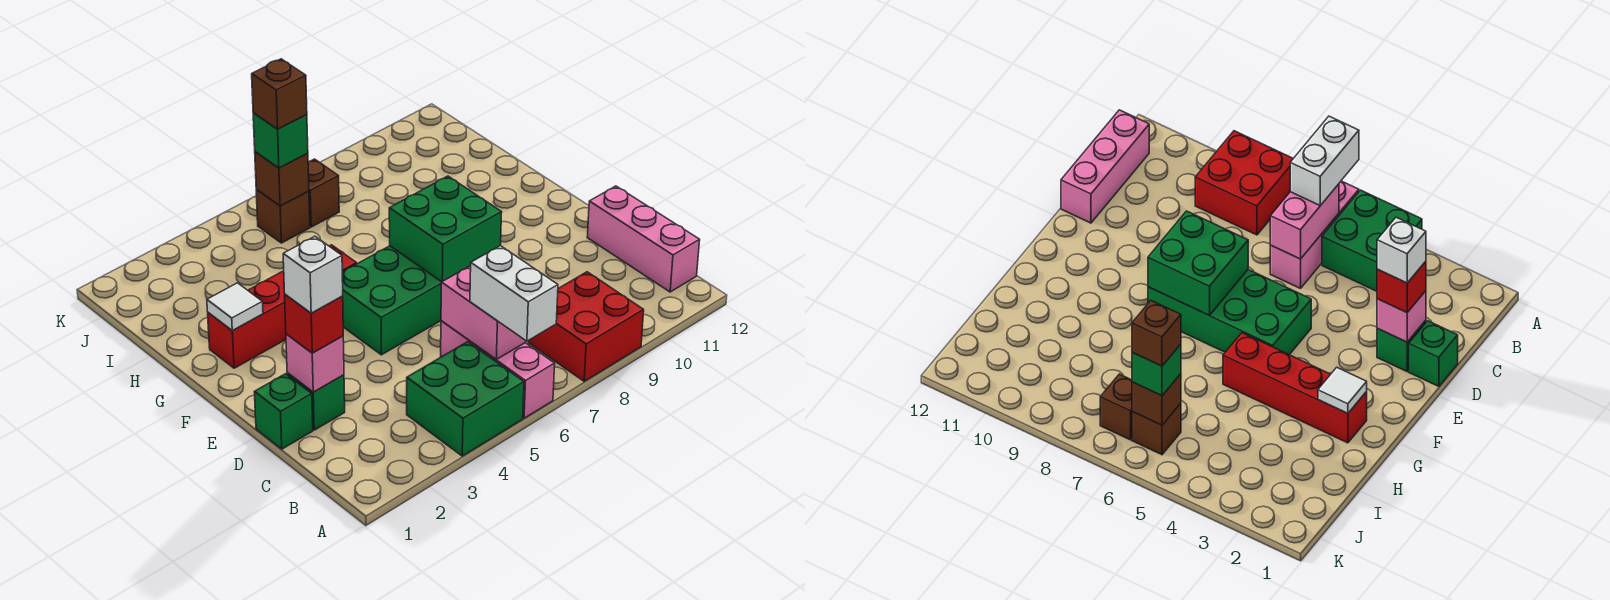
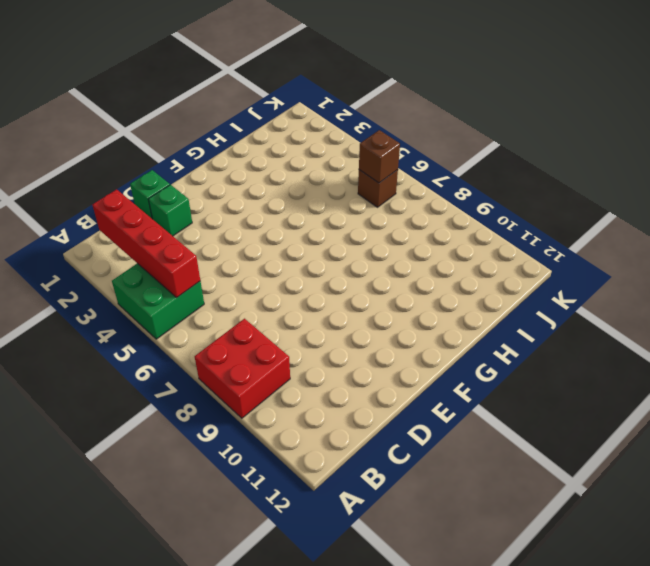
red brick B2:B5 level 2 -> red brick G2:G5 level 1
none -> pink brick A6:C6 level 1
none -> pink brick B12:D12 level 1
none -> green brick E5:F8 level 1

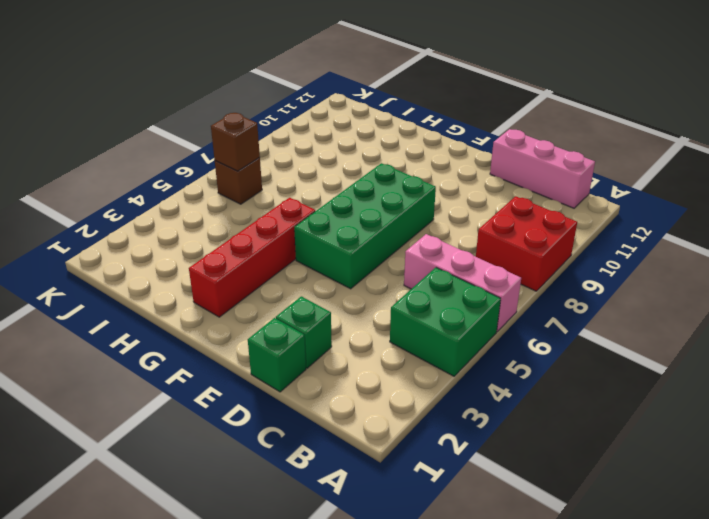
none -> brown brick J7 level 1
none -> pink brick B6:C6 level 2
none -> pink brick D2 level 2

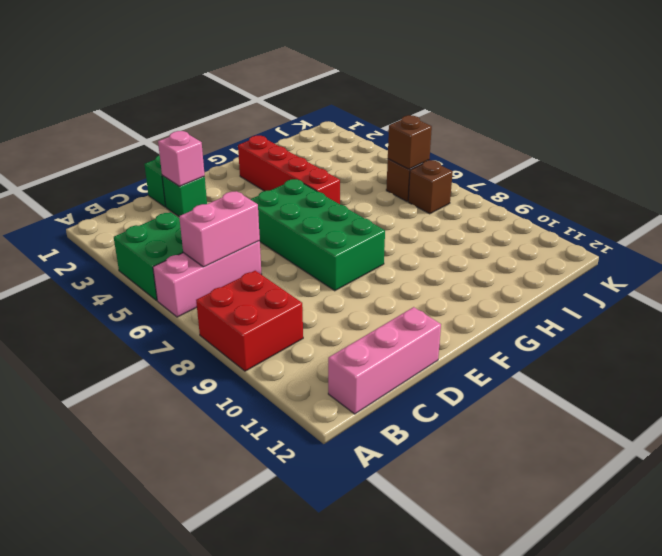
none -> green brick E7:F8 level 2
none -> white tile G2 level 2
none -> white brick A6:B6 level 3

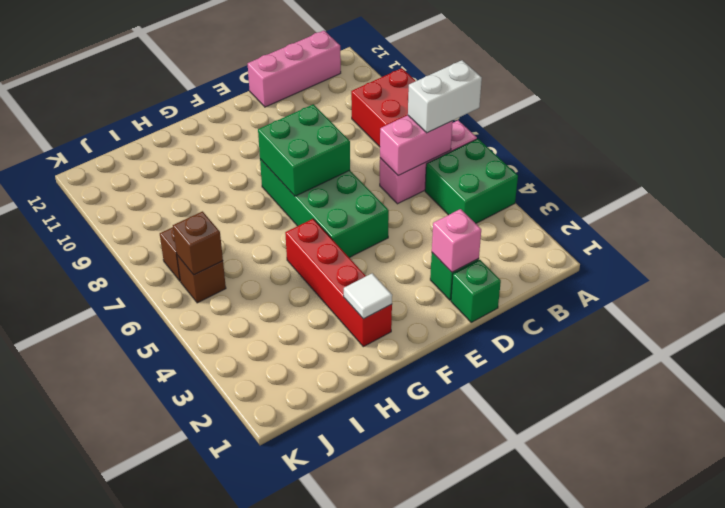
none -> red brick D2 level 3
none -> green brick J6 level 3
none -> white brick D2 level 4

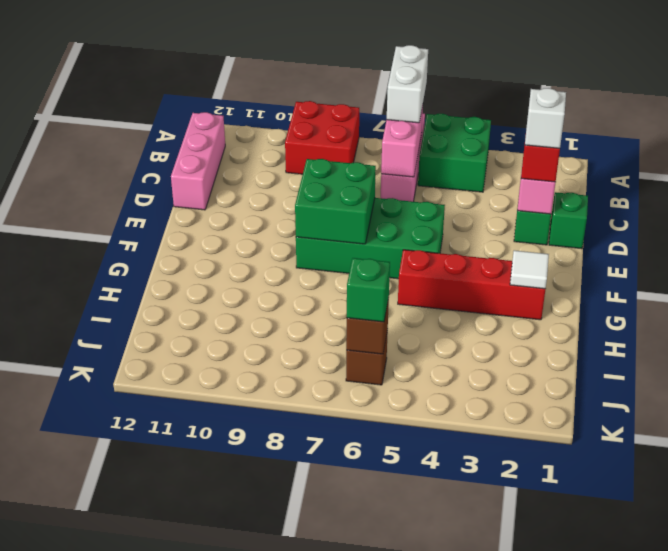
none -> brown brick J7 level 1
none -> brown brick J6 level 4

